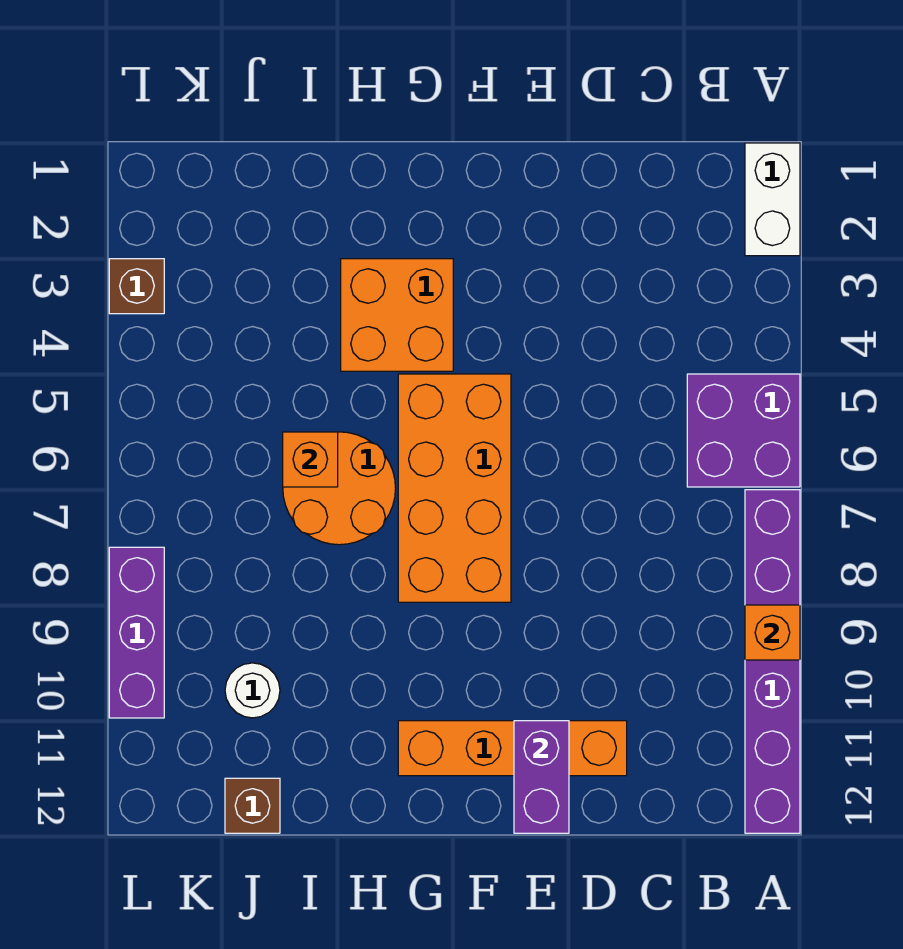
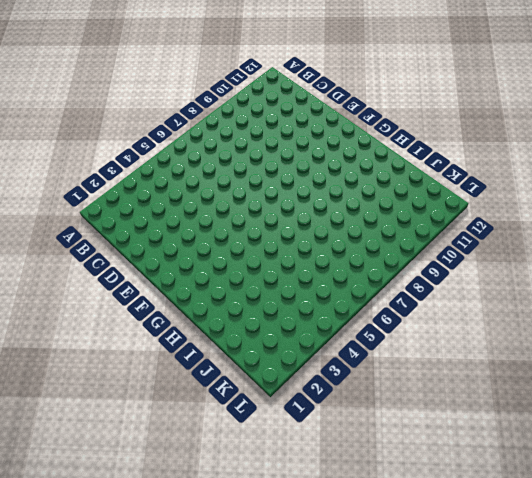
none -> white brick A1:A2 level 1
none -> purple brick A5:B6 level 1
none -> purple brick A7:A12 level 1

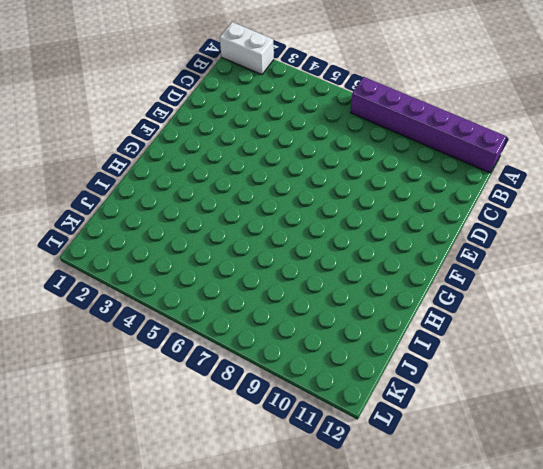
none -> purple brick A5:B6 level 1
none -> orange brick D11:G11 level 1
none -> orange brick F5:G8 level 1

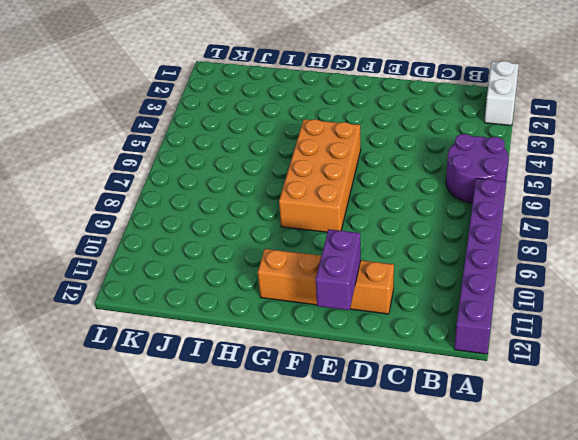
purple round brick A5:B6 level 1 -> purple brick A5:B6 level 1
none -> orange brick G3:H4 level 1
none -> orange round brick H6:I7 level 1
none -> white round brick J10 level 1

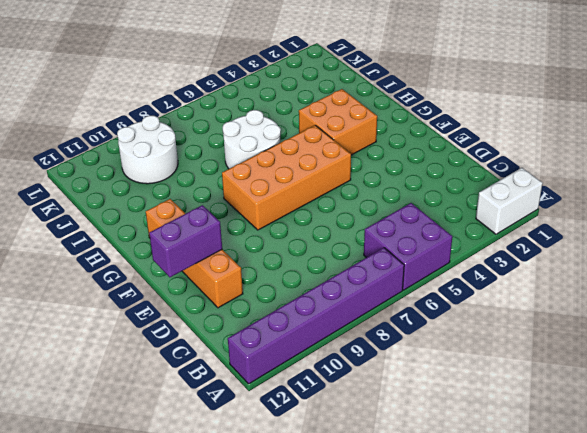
white round brick H6:I7 level 1 -> orange round brick H6:I7 level 1
white round brick J9:K10 level 1 -> white round brick J10 level 1
none -> brown brick J12 level 1
none -> brown brick L3 level 1
none -> purple brick L8:L10 level 1

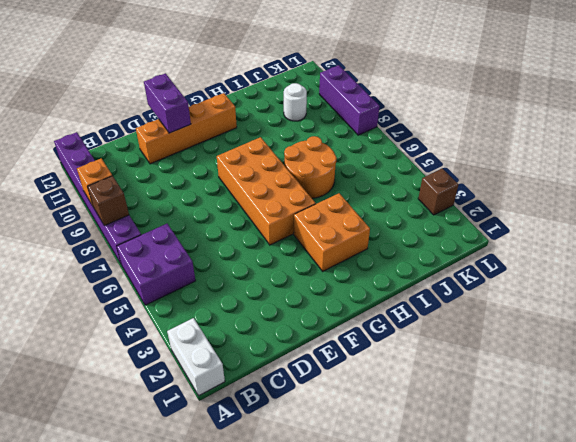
brown brick A8 level 2 -> brown brick J12 level 1
none -> orange brick I6 level 2

